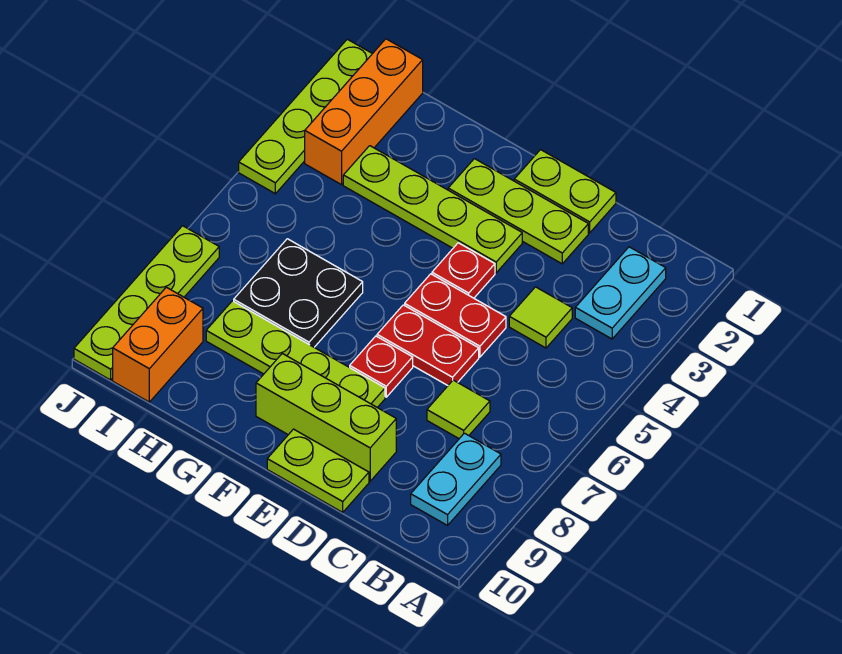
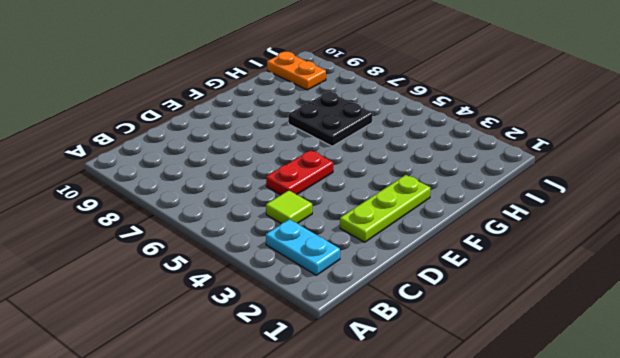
orange plate I9:I10 level 1 -> orange brick I9:I10 level 1
none -> cyan plate B8:B9 level 1
none -> lime tile C7 level 1
none -> lime plate D1:E1 level 1

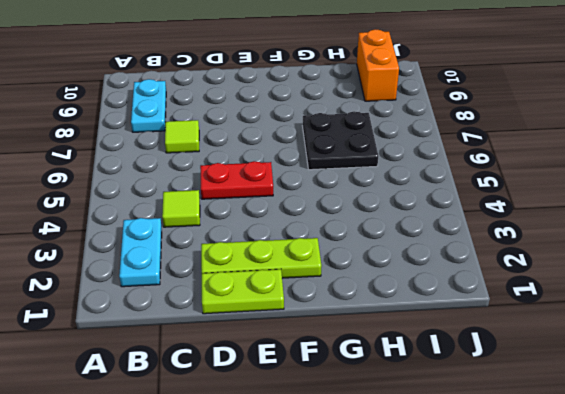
none -> red plate D6:E6 level 1
none -> lime brick D9:F9 level 1
none -> lime plate D10:E10 level 1

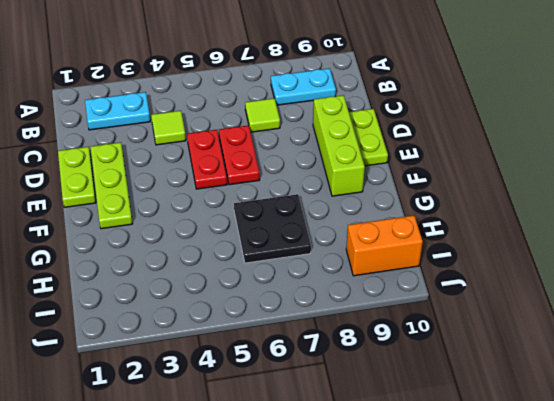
none -> lime plate E3:H3 level 1
none -> red plate E4 level 1
none -> red plate E7 level 1

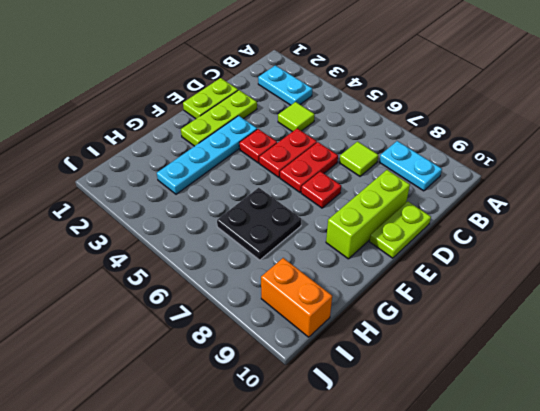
cyan plate E3:H3 level 1 -> lime plate E3:H3 level 1
none -> lime plate E8:H8 level 1
none -> orange brick I1:I3 level 1
none -> lime plate J1:J4 level 1

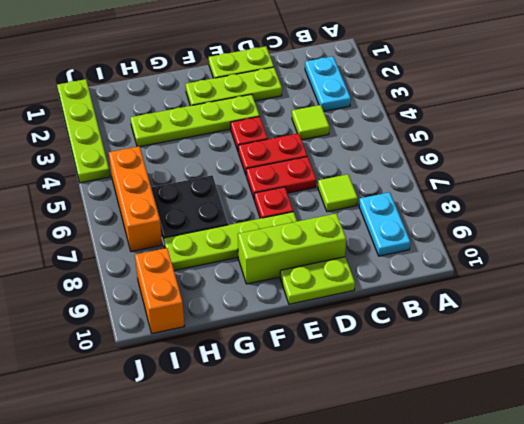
orange brick I5:I7 level 1 -> orange brick I1:I3 level 1
none -> lime plate J7:J10 level 1

